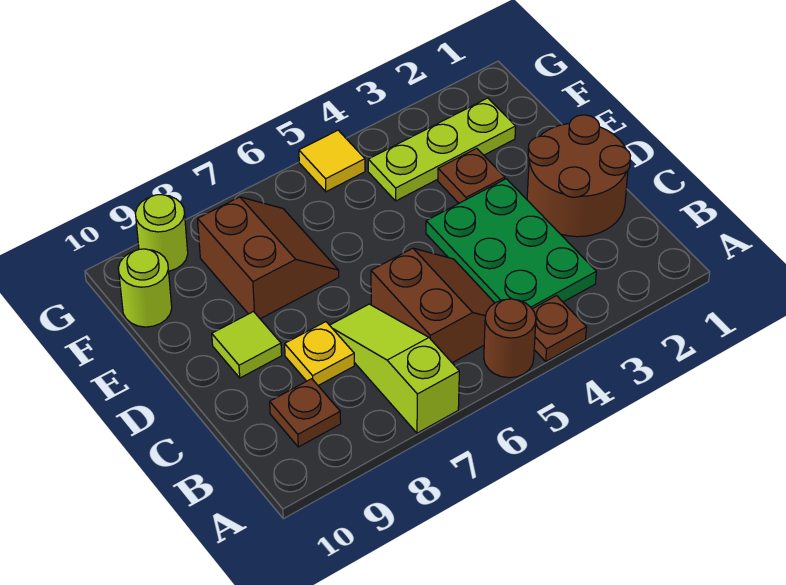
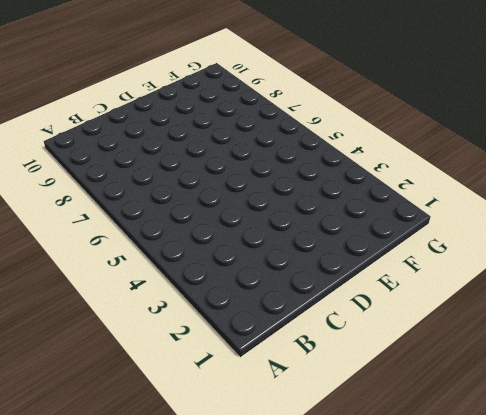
none -> brown plate A4 level 1
none -> brown round brick A5 level 1
none -> lime slope A7:C7 level 1 top A

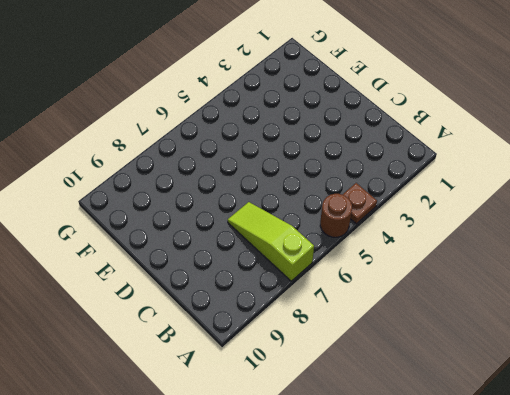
none -> green plate B3:D4 level 1
none -> brown slope B5:C6 level 1 top 6
none -> brown plate B9 level 1

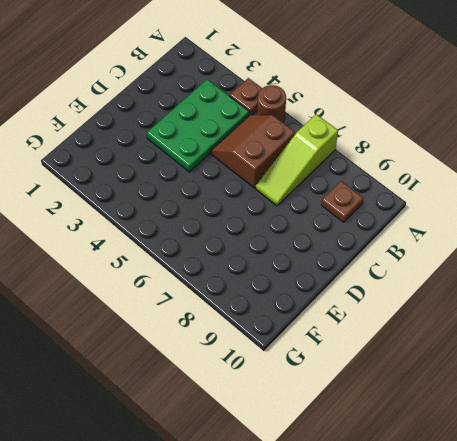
none -> brown round brick C1:D2 level 1
none -> yellow plate C8 level 1
none -> lime tile D9 level 1

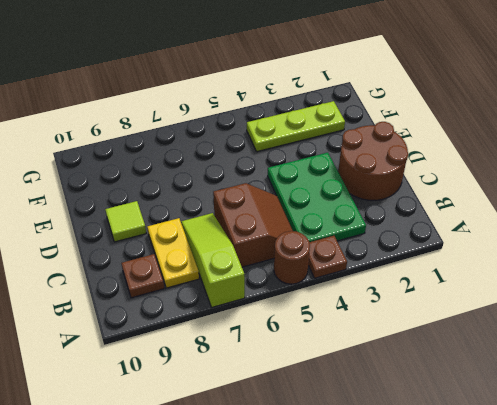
yellow plate B8:C8 level 1 -> yellow plate C8 level 1
none -> brown plate E3 level 1
none -> brown slope E7:F8 level 1 top 8
none -> lime round brick F10 level 1

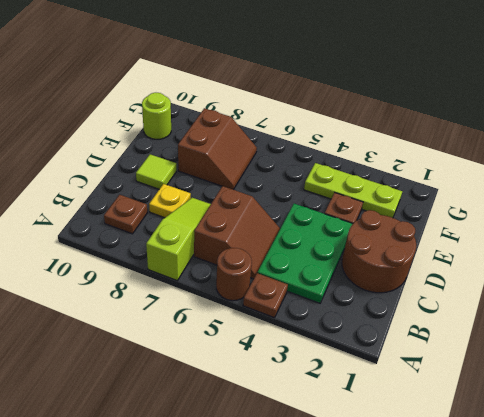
none -> yellow tile G5 level 1
none -> lime round brick G9 level 1

